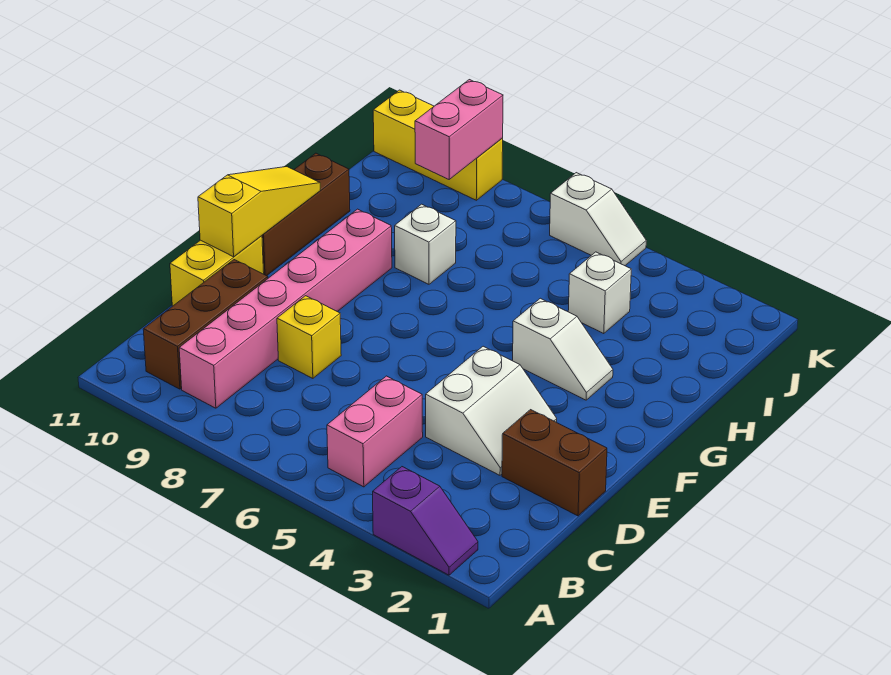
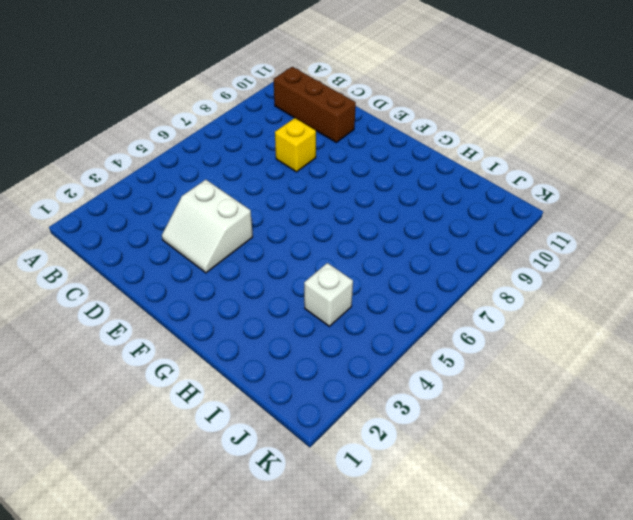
none -> purple slope A2:A3 level 1 top 3
none -> pink brick B5:C5 level 1
none -> pink brick B9:G9 level 1

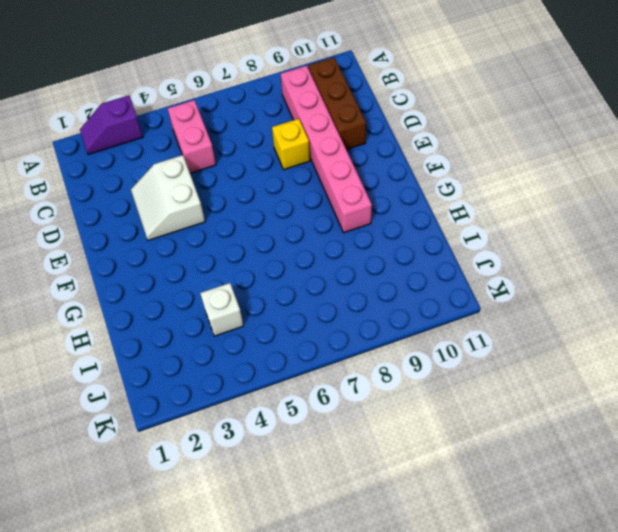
none -> brown brick D1:D2 level 1
none -> yellow brick D11:E11 level 1
none -> brown brick F11:H11 level 1

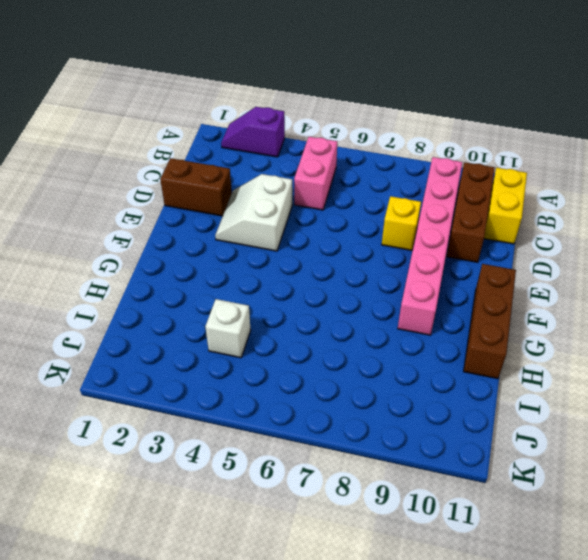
yellow brick B11:C11 level 1 -> yellow brick D11:E11 level 1
none -> white slope G3:G4 level 1 top 4
none -> white brick H8 level 1
none -> white slope K5:K6 level 1 top 6

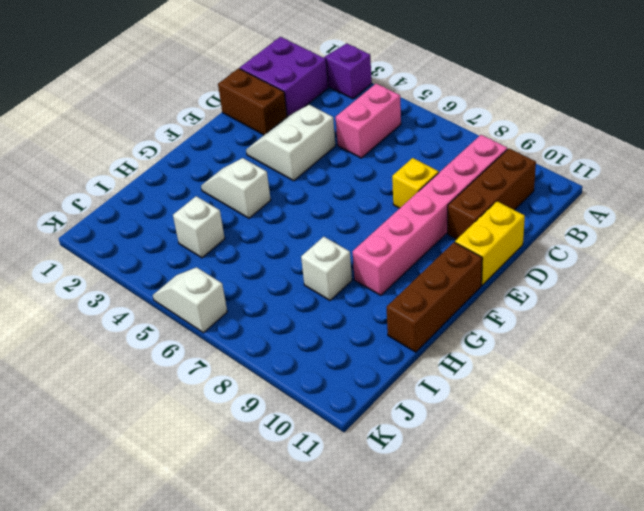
purple brick B1:C2 level 1 -> none
none -> yellow brick K9:K11 level 1
none -> yellow slope E11:G11 level 2 top E
none -> pink brick J9:K9 level 2

